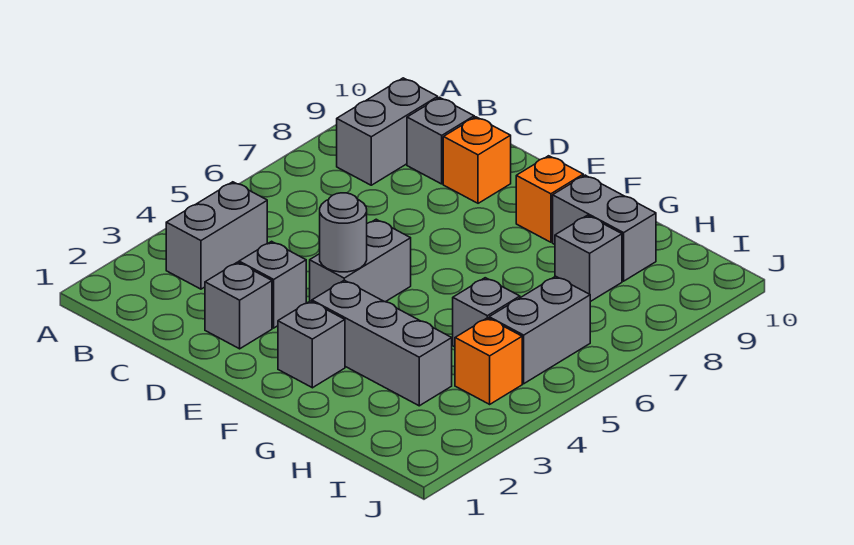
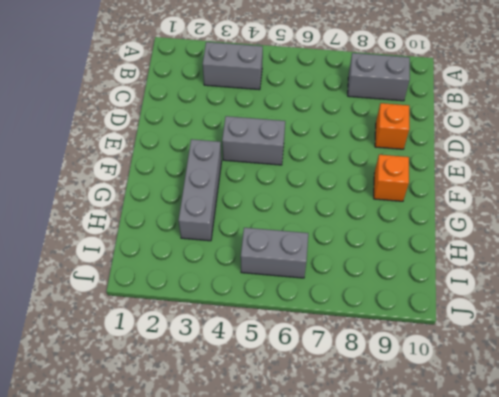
none -> grey brick C9 level 1
none -> grey brick D2 level 1
none -> grey brick D3 level 1

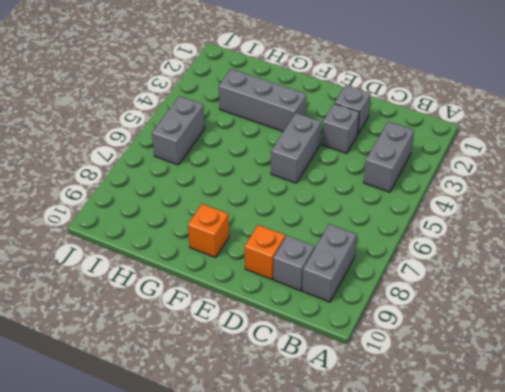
none -> grey brick F2 level 1
none -> grey brick G9:H9 level 1
none -> grey brick H5 level 1

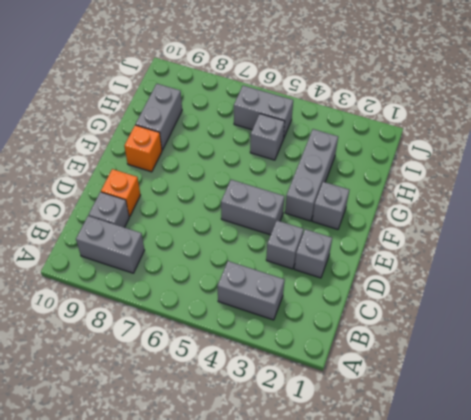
none -> grey brick H8 level 1
none -> orange brick I4 level 1
none -> grey round brick E4 level 2

